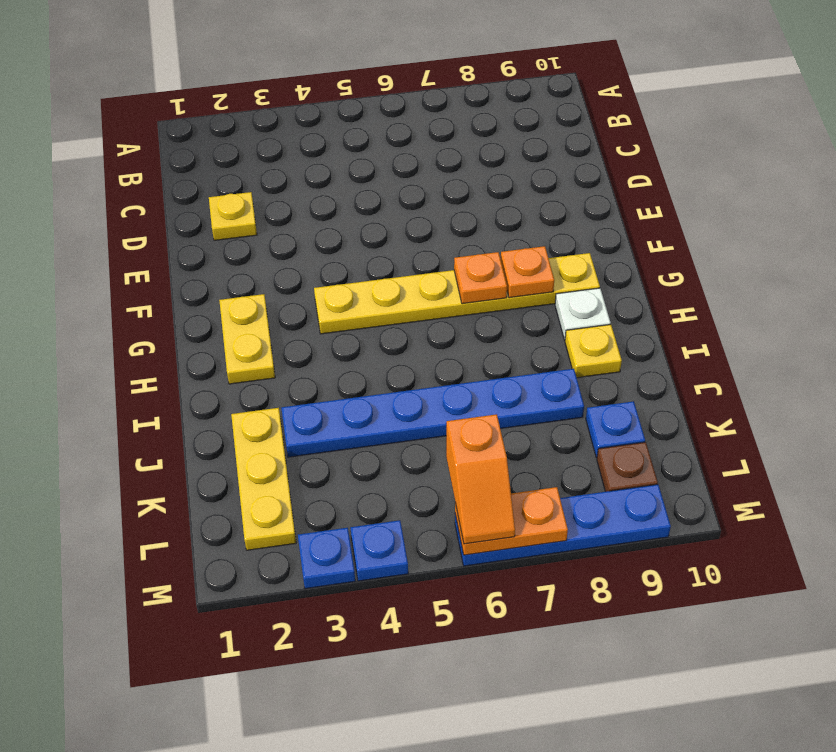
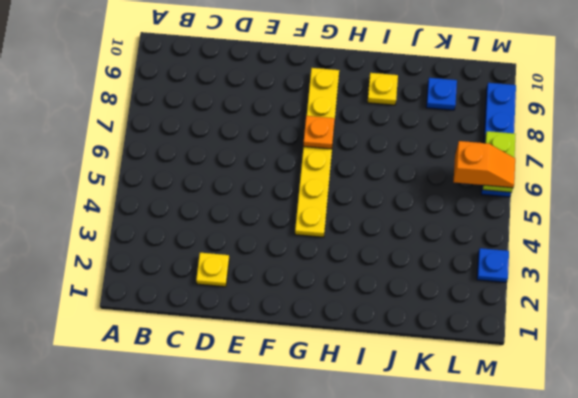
lime plate M6:M7 level 2 -> orange plate M6:M7 level 2
none -> yellow plate G2:H2 level 1
none -> white plate H9 level 1
none -> yellow plate J2:L2 level 1

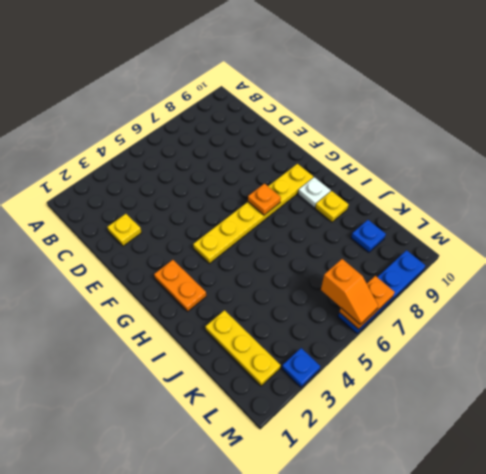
orange plate G2:H2 level 1 -> yellow plate G2:H2 level 1
none -> blue plate J3:J8 level 1
none -> brown plate L9 level 1
none -> blue plate M4 level 1

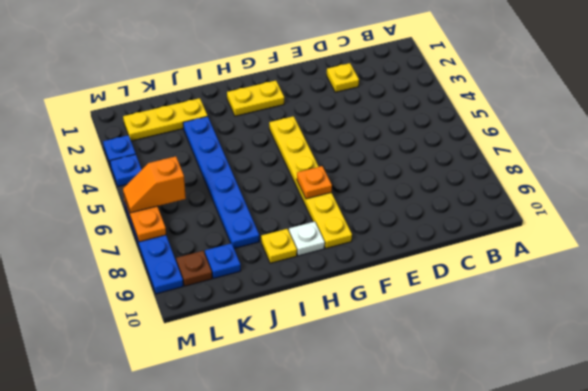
none -> orange plate G8 level 2

